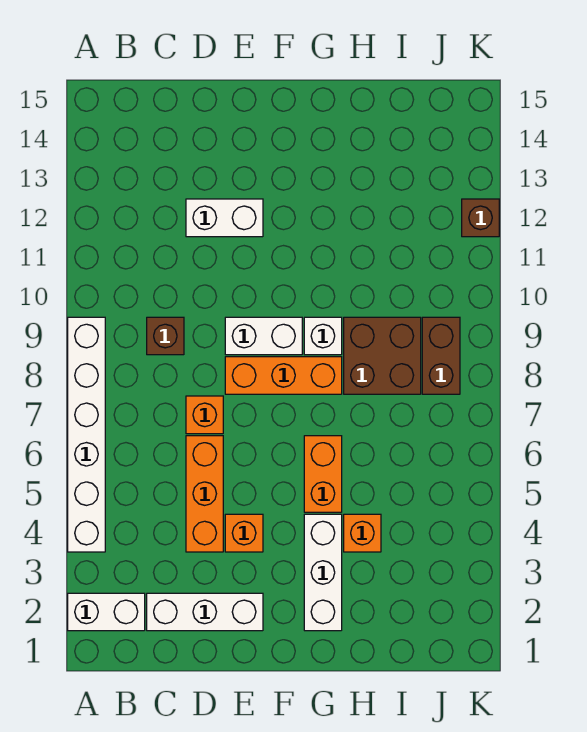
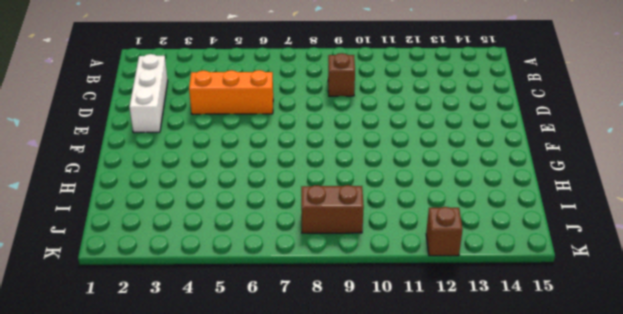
none -> white brick A2:B2 level 1
none -> white brick A4:A9 level 1
none -> orange brick D7 level 1

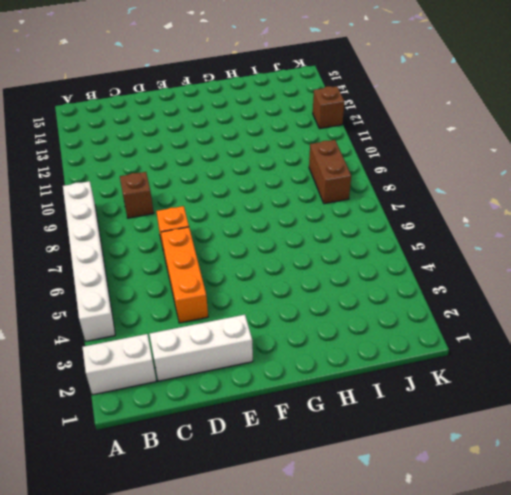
none -> white brick D12:E12 level 1
none -> orange brick E4 level 1
none -> orange brick E8:G8 level 1

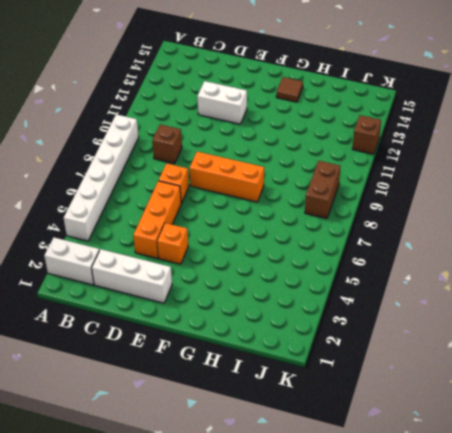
brown tile G14 level 1 -> none
none -> white brick E9:F9 level 1
none -> white brick G2:G4 level 1
none -> orange brick G5:G6 level 1

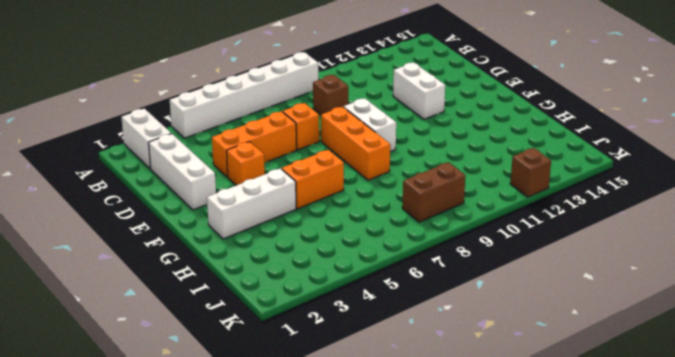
none -> white brick G9 level 1
none -> orange brick H4 level 1
none -> brown brick H8:I9 level 1

